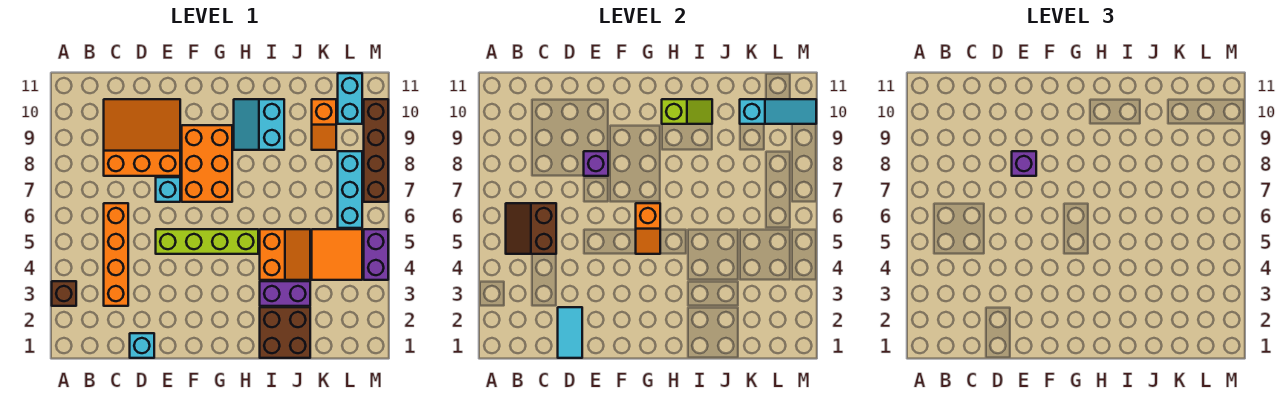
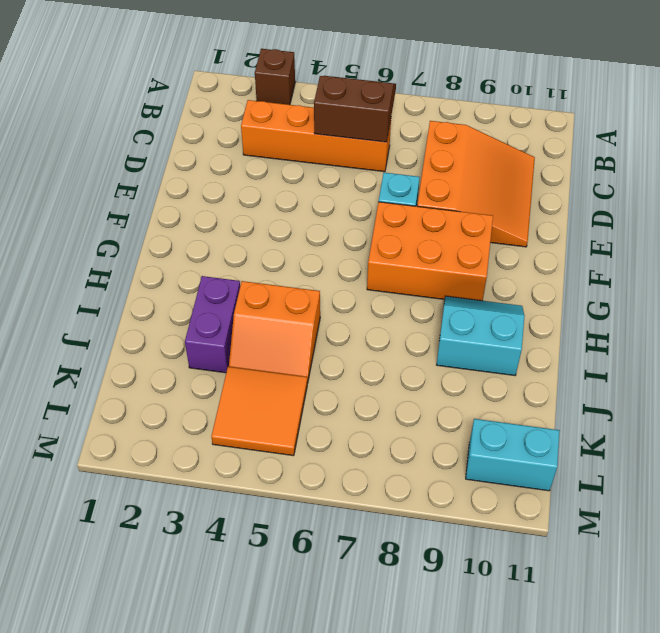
none -> cyan brick D1 level 1
none -> lime brick E5:H5 level 1
none -> brown brick I1:J2 level 1

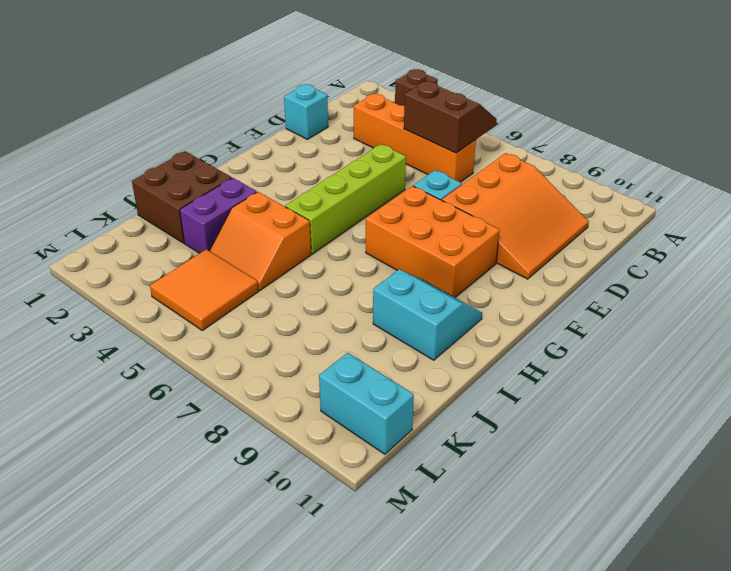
none -> orange slope K9:K10 level 1 top 10
none -> cyan brick L6:L8 level 1
none -> purple brick M4:M5 level 1

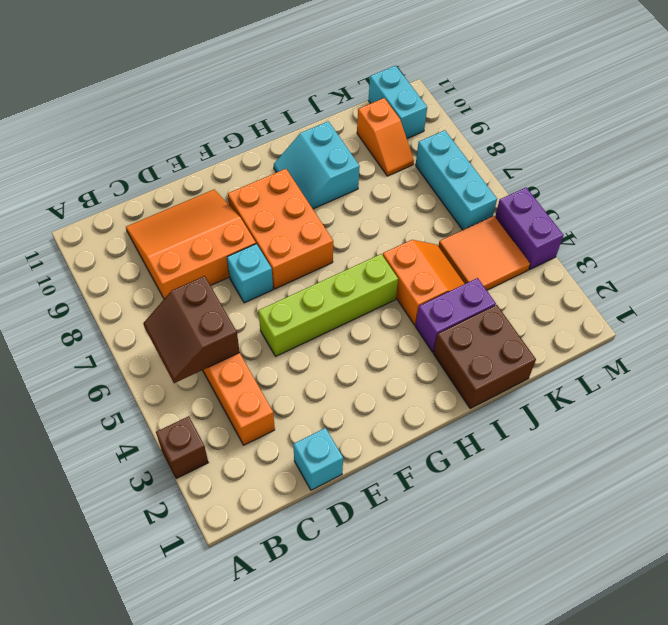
none -> brown brick M7:M10 level 1
none -> cyan tile D1:D2 level 2
none -> purple brick E8 level 2

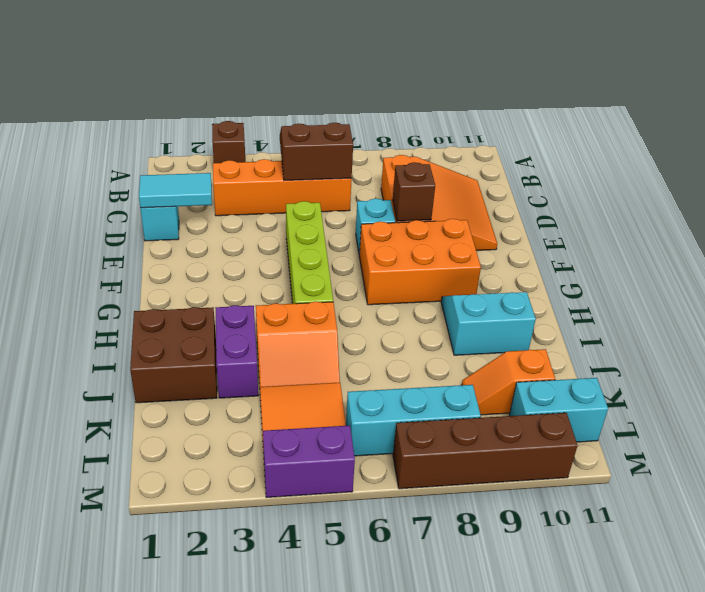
brown brick E8 level 2 -> purple brick E8 level 2
none -> orange slope G5:G6 level 2 top 6
none -> lime slope H10:I10 level 2 top H
none -> cyan slope K10:M10 level 2 top K

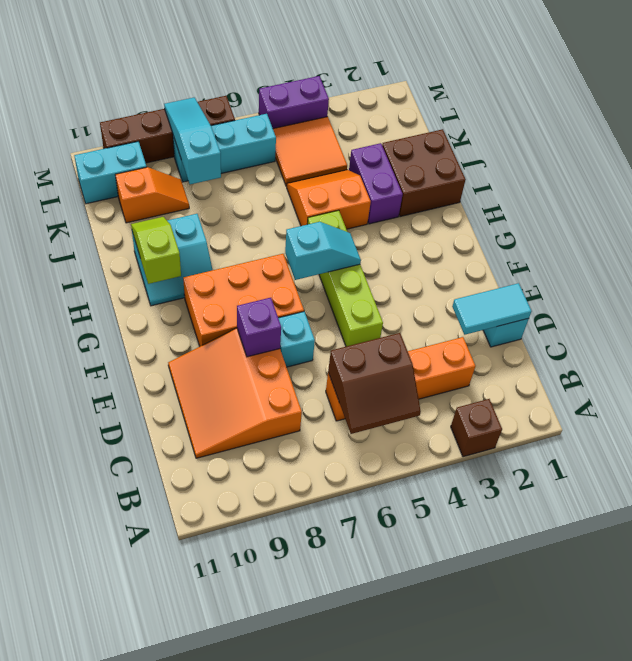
cyan slope G5:G6 level 2 top 6 -> orange slope G5:G6 level 2 top 6
cyan slope K8:M8 level 2 top K -> cyan slope K10:M10 level 2 top K
none -> purple brick E8 level 3

